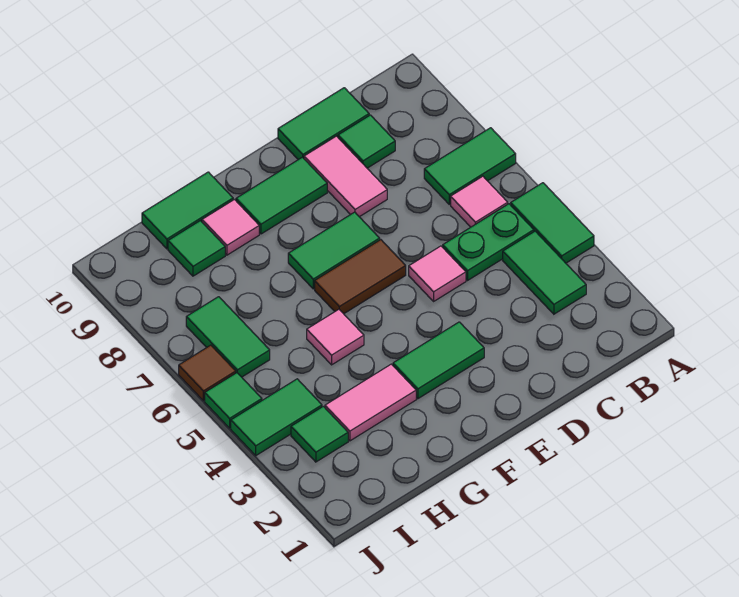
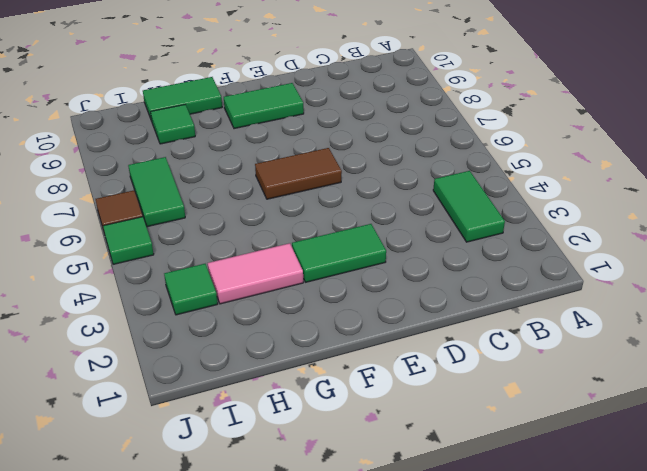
none -> green tile A4:A5 level 1
none -> green tile A7:B7 level 1
none -> green plate B5:C5 level 1

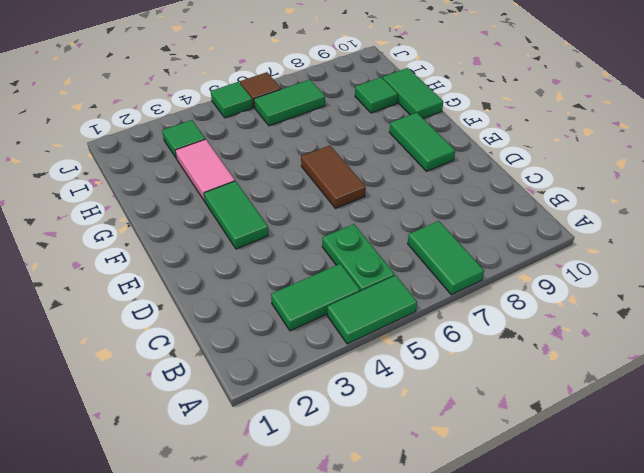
none -> pink tile B6 level 1
none -> green tile C9 level 1
none -> green tile C10:D10 level 1

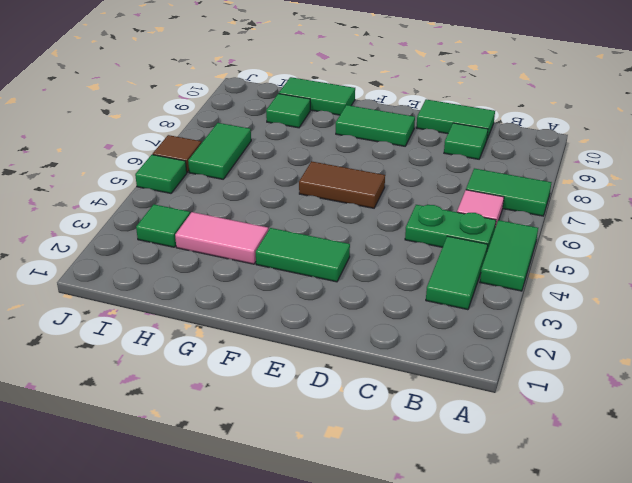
none -> pink tile D5 level 1
none -> pink tile D8:D9 level 1
none -> green tile E7:F7 level 1

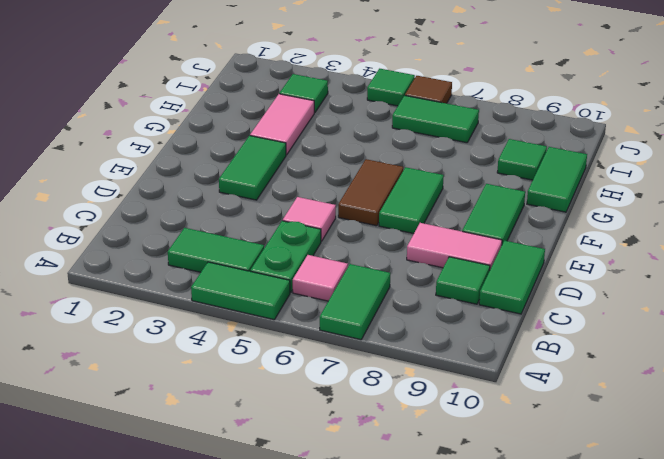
none -> pink tile G5 level 1
none -> pink tile G9 level 1
none -> green tile I4:J4 level 1

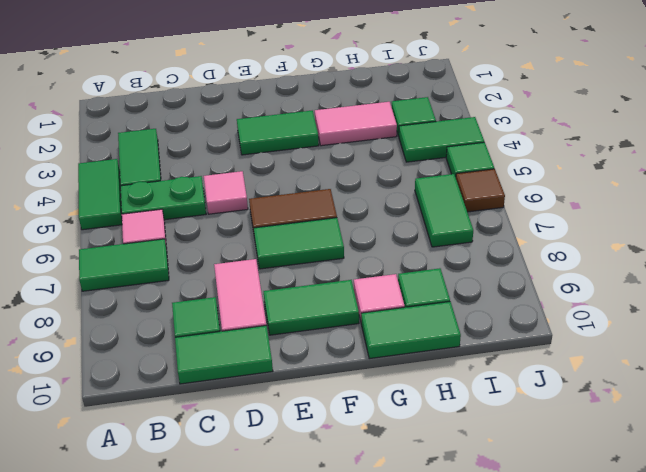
none -> pink tile G5 level 1

